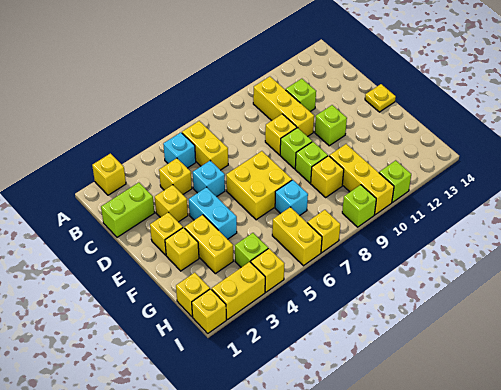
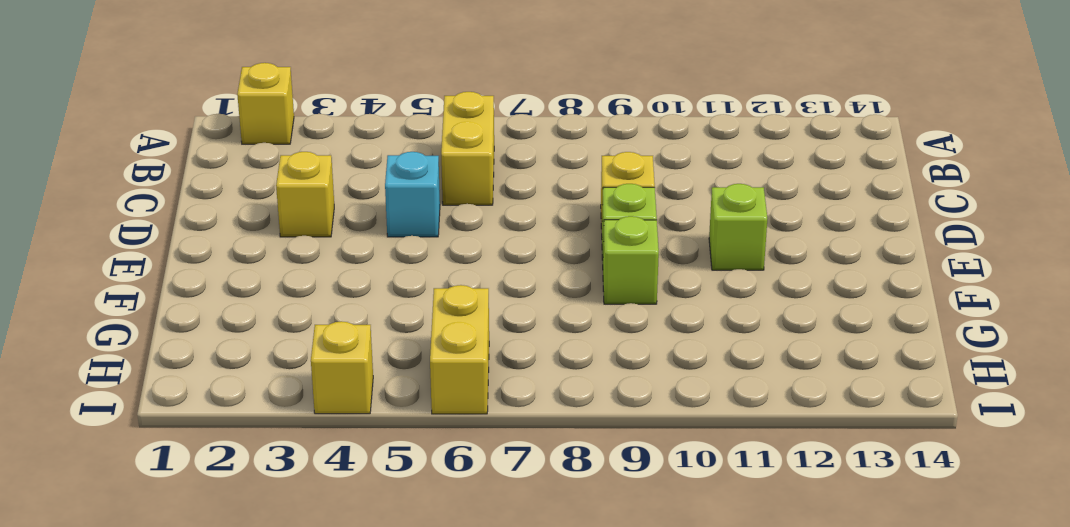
none -> cyan brick B5 level 1
none -> yellow brick B10:D10 level 1
none -> lime brick C1:C2 level 1
none -> yellow brick C4 level 1

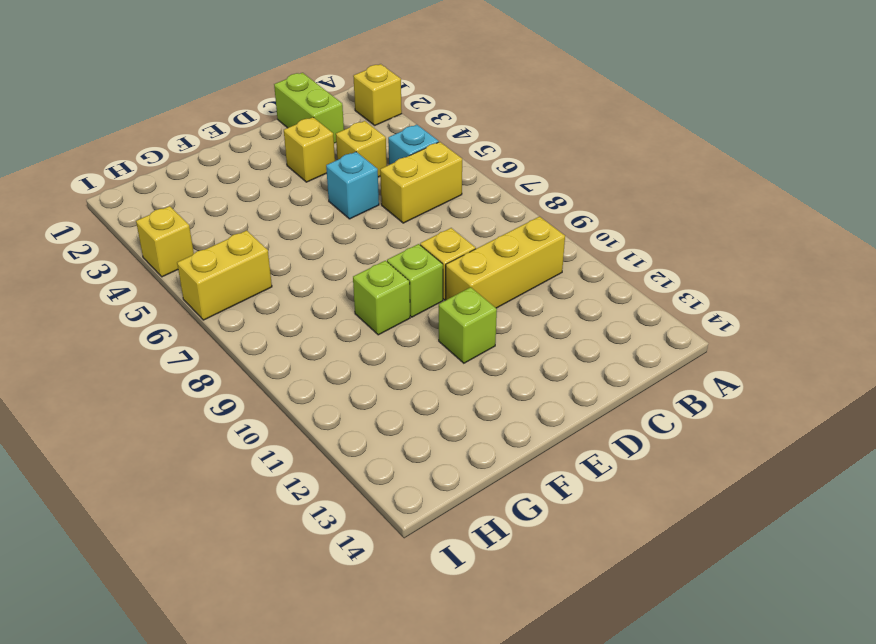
none -> lime brick C11 level 1
none -> yellow brick E2 level 1
none -> cyan brick E4:F4 level 1
none -> yellow brick E6:F7 level 1

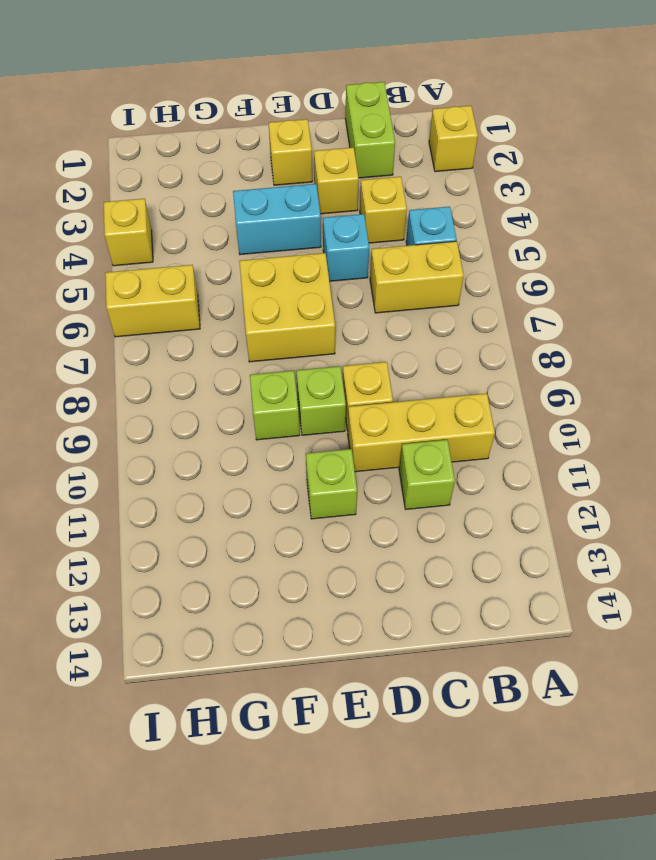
none -> yellow plate E14 level 1
none -> yellow brick F2 level 1
none -> yellow brick F3:G3 level 1
none -> cyan brick G7 level 1

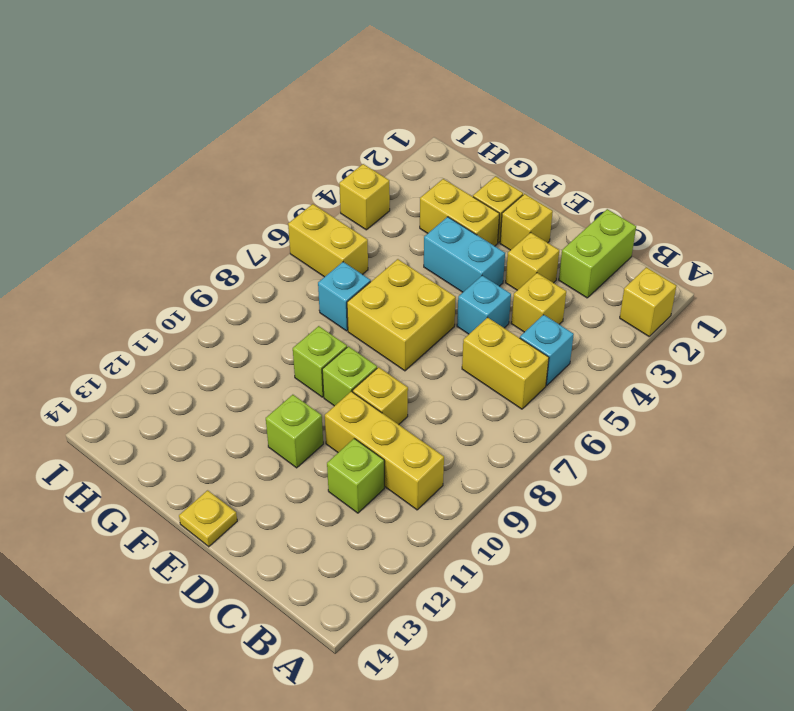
none -> yellow brick G9 level 1
none -> yellow brick G10:I10 level 1
none -> yellow brick H1 level 1
none -> lime brick H4 level 1

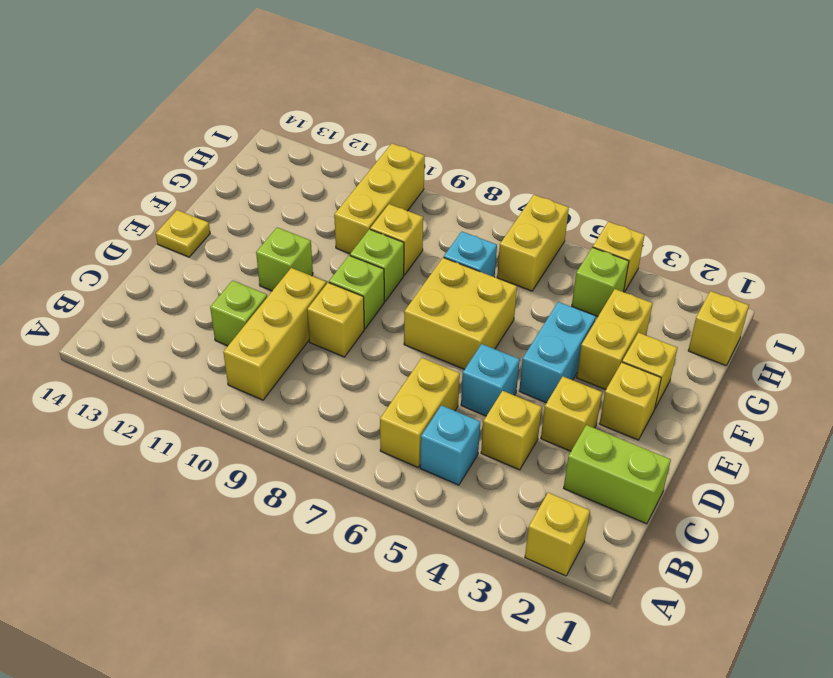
none -> yellow brick I1 level 1
none -> yellow brick I2:I3 level 1
none -> yellow brick I7 level 1
none -> lime brick I9 level 1

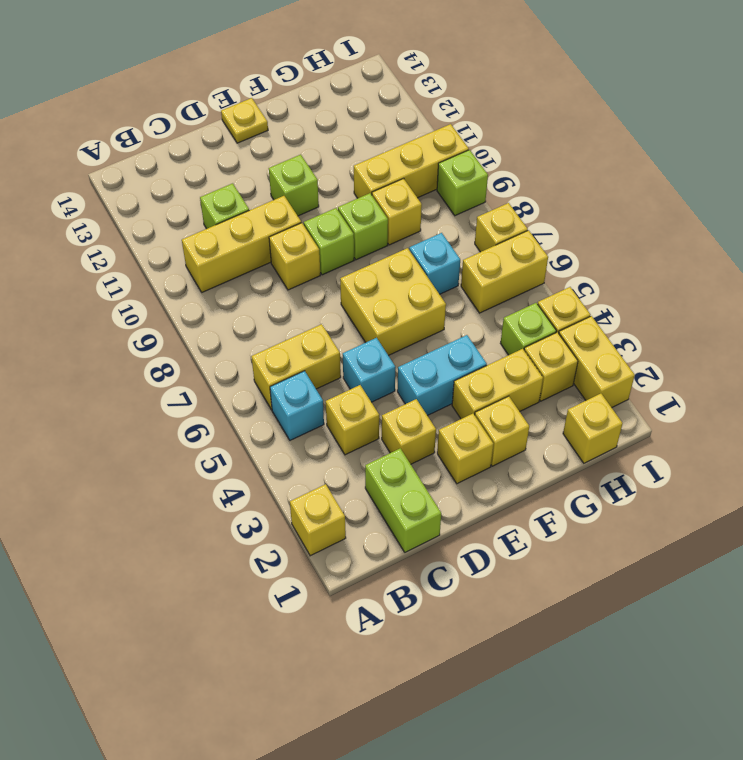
yellow brick H3 level 1 -> yellow brick I1 level 1
none -> lime brick I11 level 1

